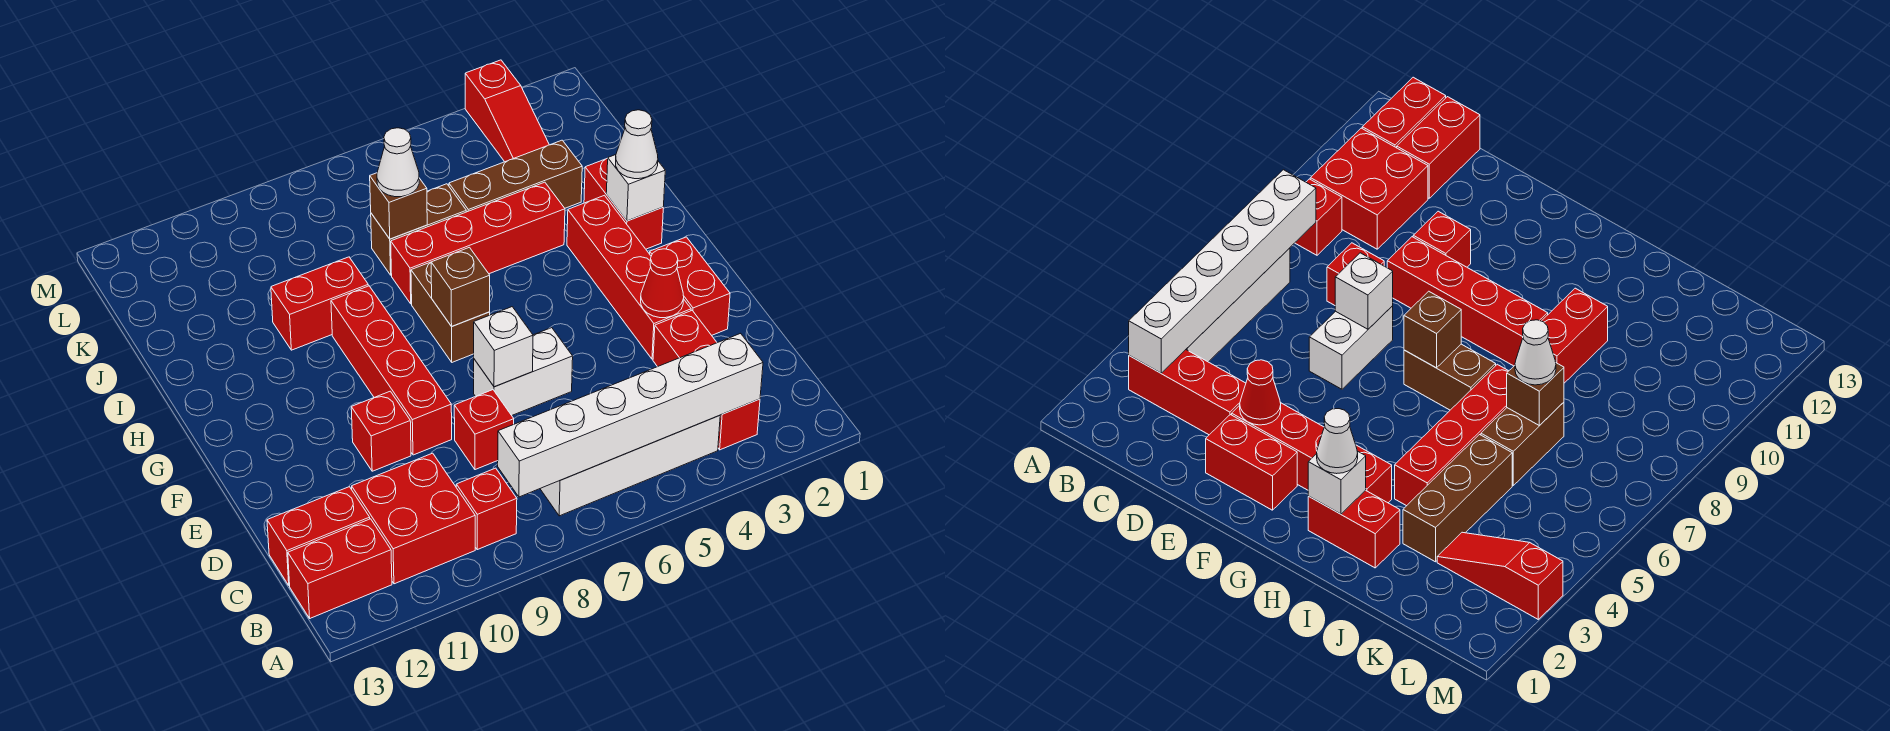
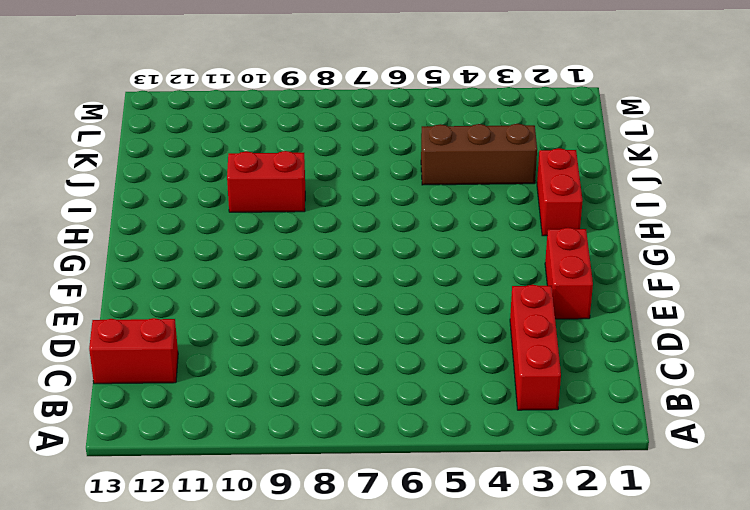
none -> white brick B4:B7 level 1
none -> red brick B9 level 1
none -> red brick B10:C11 level 1

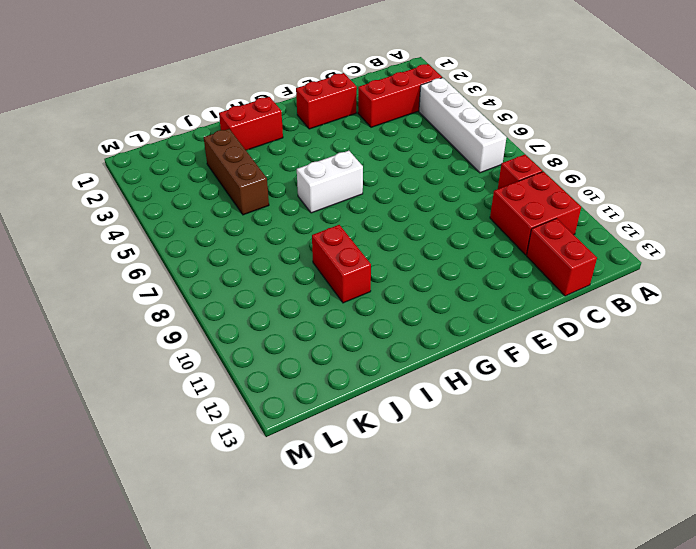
white brick G6:H6 level 1 -> white brick E6:E7 level 1
none -> red brick B12:B13 level 1
none -> red brick D8 level 1
none -> red brick E3:H3 level 1

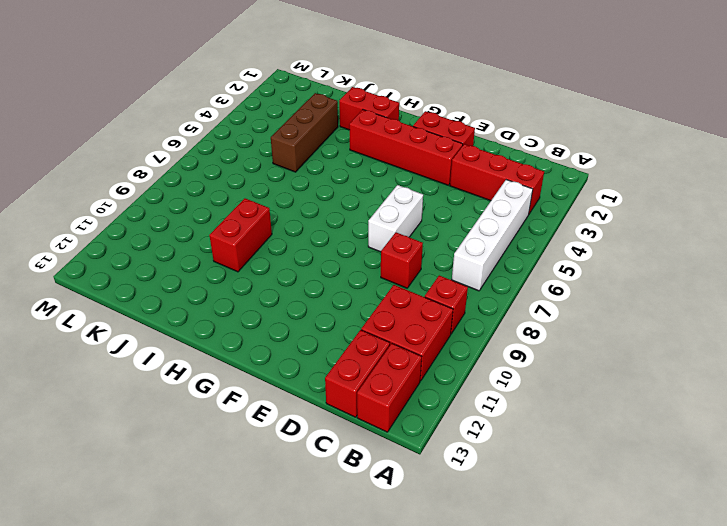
none -> red brick E9:H9 level 1
none -> red brick E10 level 1
none -> brown brick G7:H7 level 1

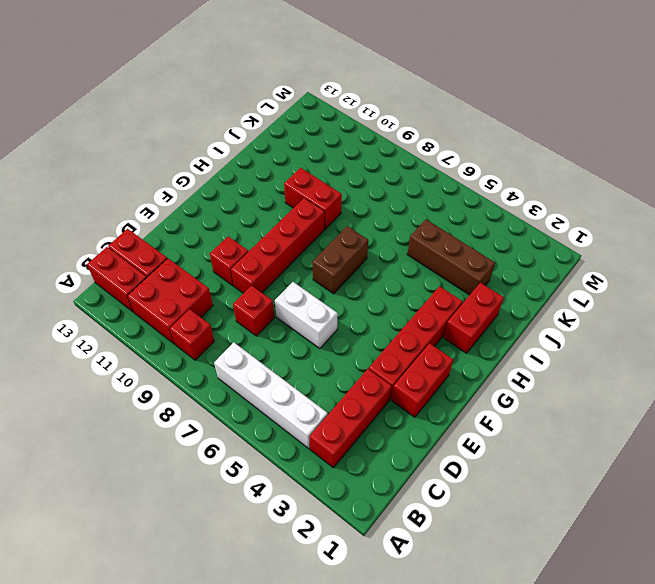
none -> red brick I4:I7 level 1
none -> brown brick J6:J7 level 1
none -> red slope K3:M3 level 1 top M

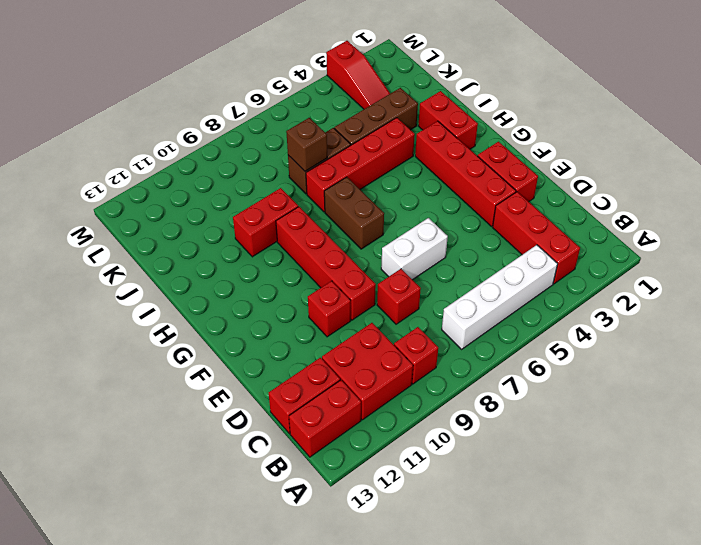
none -> white brick B3:B8 level 2
none -> red cone E3 level 2
none -> white brick E7 level 2

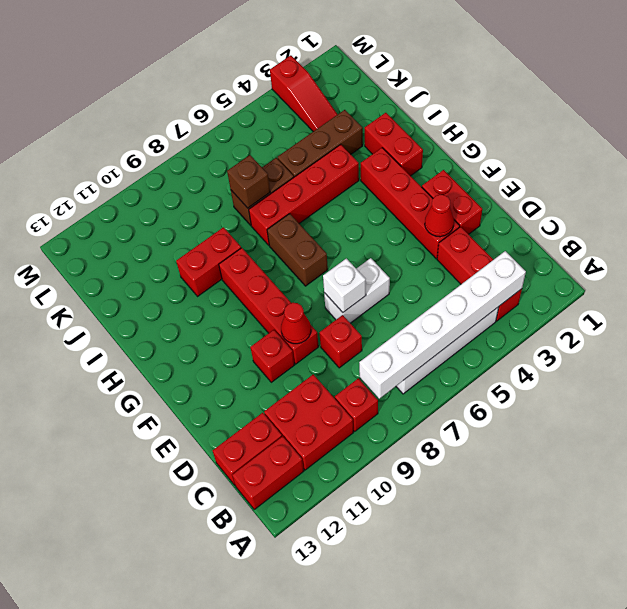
red cone E9 level 2 -> none
none -> brown brick G7 level 2
none -> white brick H2 level 2
none -> white cone H2 level 3

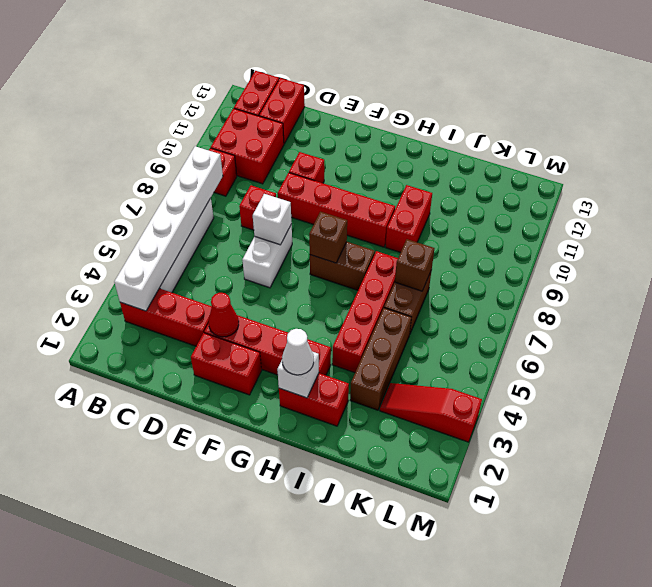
none -> white cone J7 level 3

